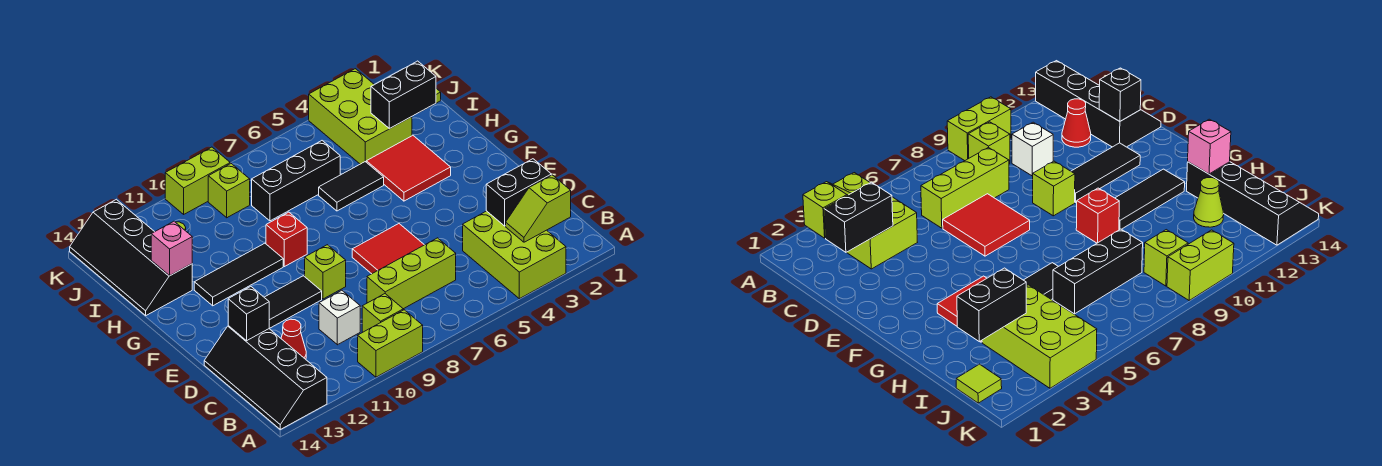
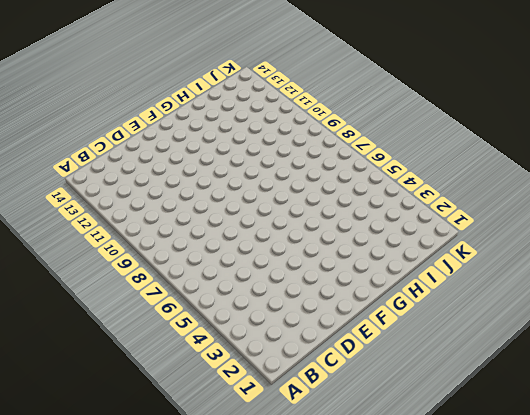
none -> lime brick A3:C4 level 1
none -> lime brick A9:A10 level 1
none -> black slope A13:D14 level 1 top 13

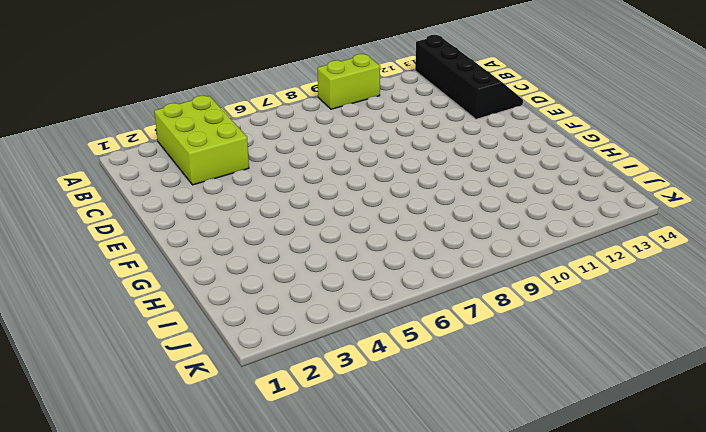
none -> lime brick B9 level 1
none -> lime brick C6:C8 level 1
none -> white brick C10 level 1

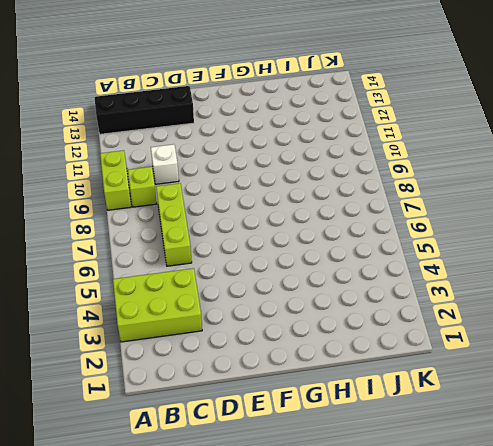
none -> red cone C12 level 1
none -> red tile D6:E7 level 1
none -> lime brick E9 level 1

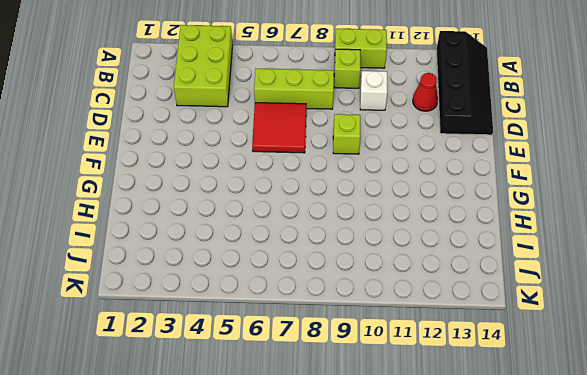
none -> black tile E10:E12 level 1
none -> red tile G3:H4 level 1
none -> red brick G9 level 1

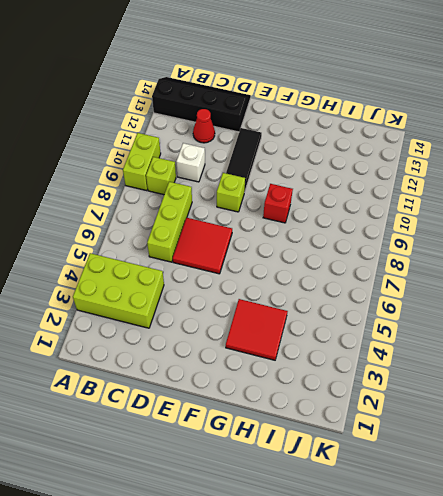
none -> black tile G10:G12 level 1
none -> black tile H5:H6 level 1
none -> black slope H13:K14 level 1 top 13

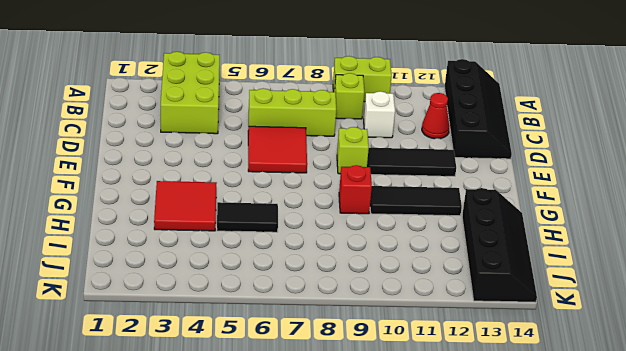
none -> lime brick I3:K4 level 1
none -> black brick I6:I8 level 1
none -> lime cone I12 level 1

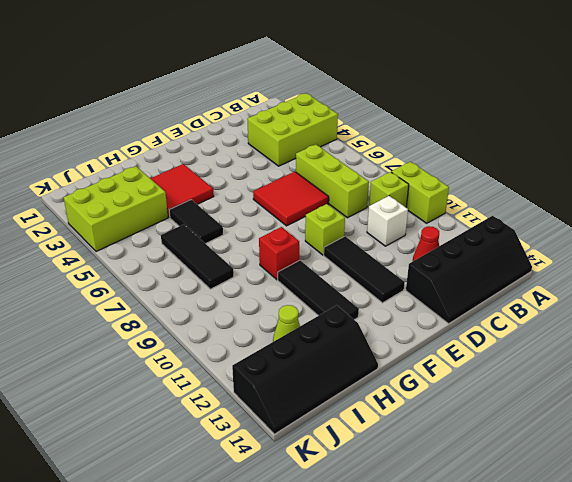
black tile I6:I8 level 1 -> black brick I6:I8 level 1
none -> lime tile J1 level 1
none -> lime brick J9 level 1
none -> lime brick K9:K10 level 1

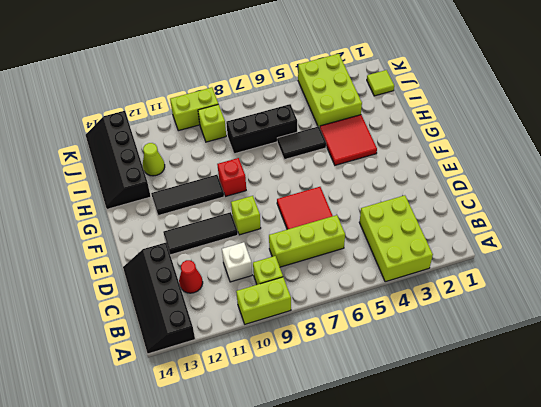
none -> lime slope B2:B3 level 2 top 2
none -> black brick C2:C3 level 2
none -> black brick D13 level 2

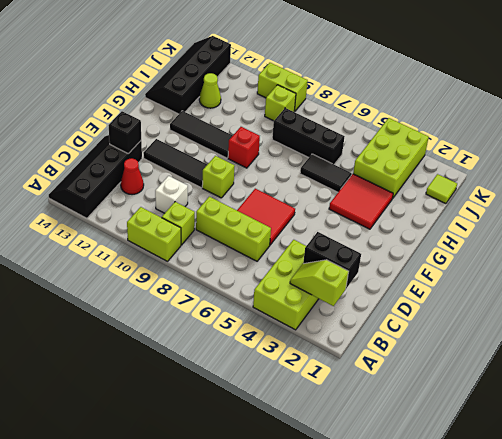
none -> pink brick H13 level 2
none -> black brick I2:I3 level 2

